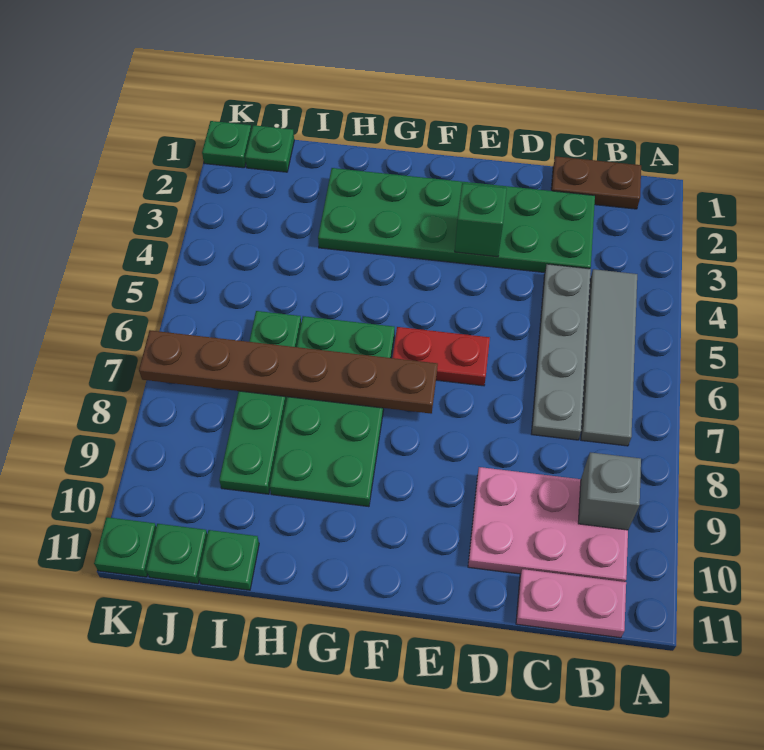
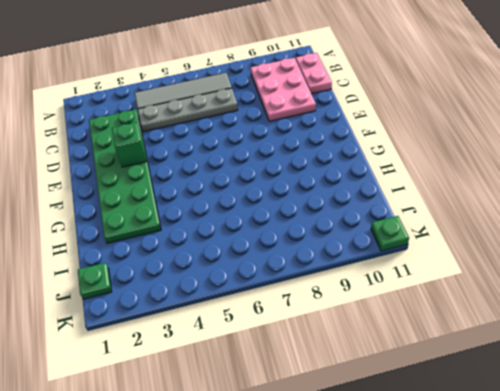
none -> brown plate B1:C1 level 1
none -> red plate E6:F6 level 1
none -> green plate G6:H9 level 1

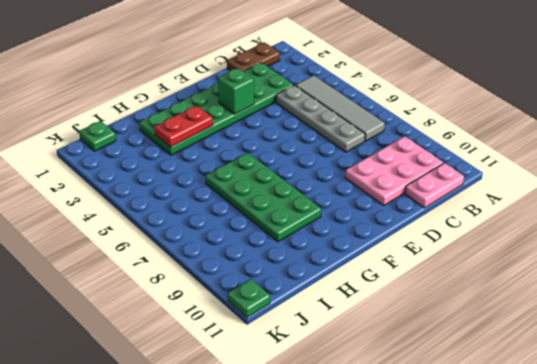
red plate G3:H3 level 2 -> red plate E6:F6 level 1
none -> green plate I6:I9 level 1
none -> green plate I11 level 1
none -> green plate J11 level 1

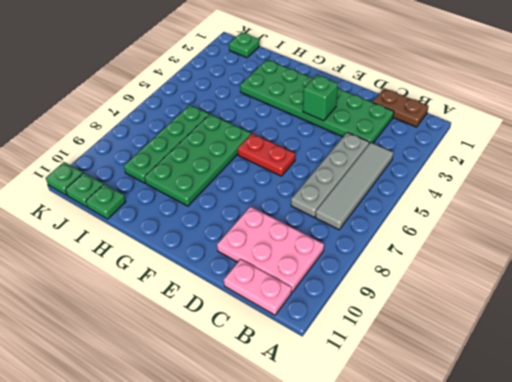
none -> green plate K1 level 1
none -> grey brick B9 level 2
none -> brown plate F7:K7 level 2

